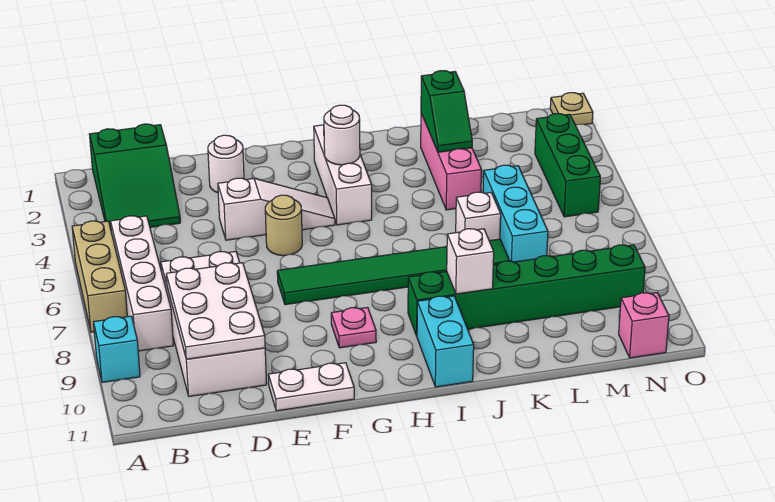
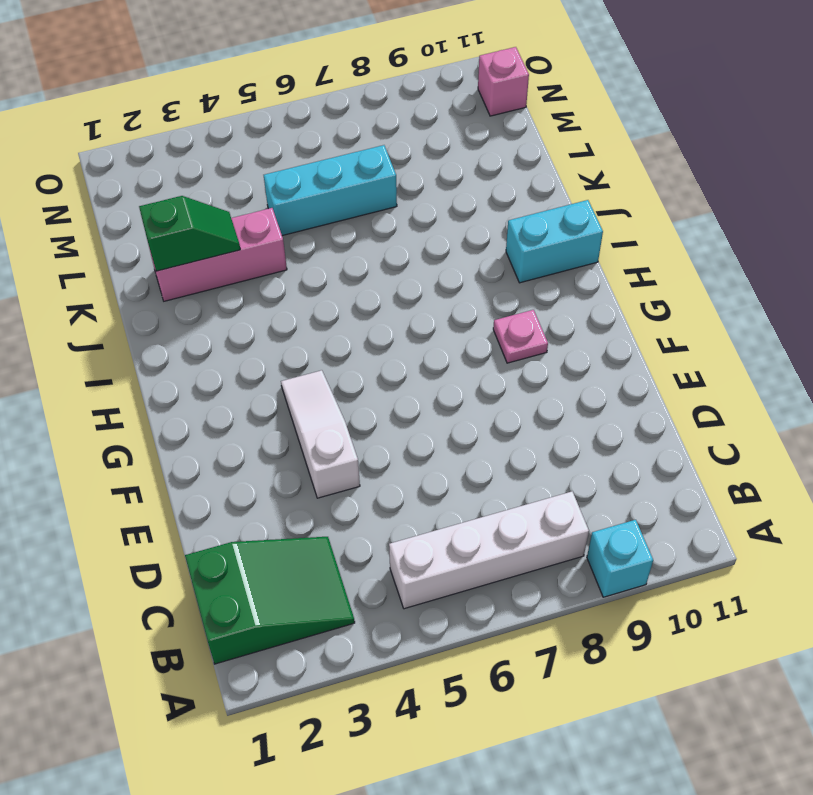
none -> tan brick A5:A7 level 1
none -> white brick C7:D10 level 1
none -> white round brick E2 level 1

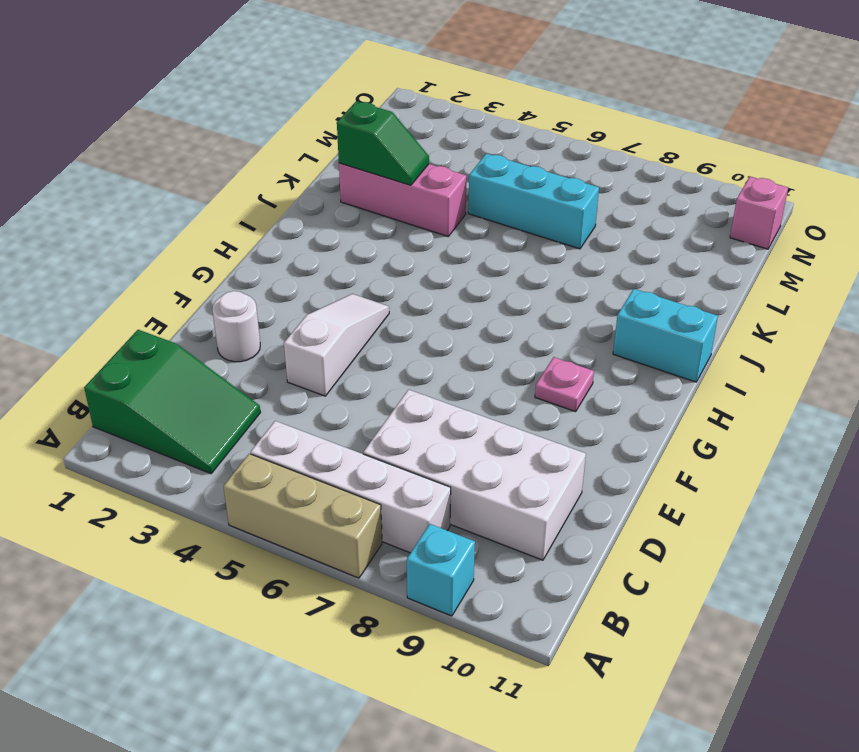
none -> white plate E11:F11 level 1
none -> tan round brick F5 level 1
none -> green tile F7:K7 level 1

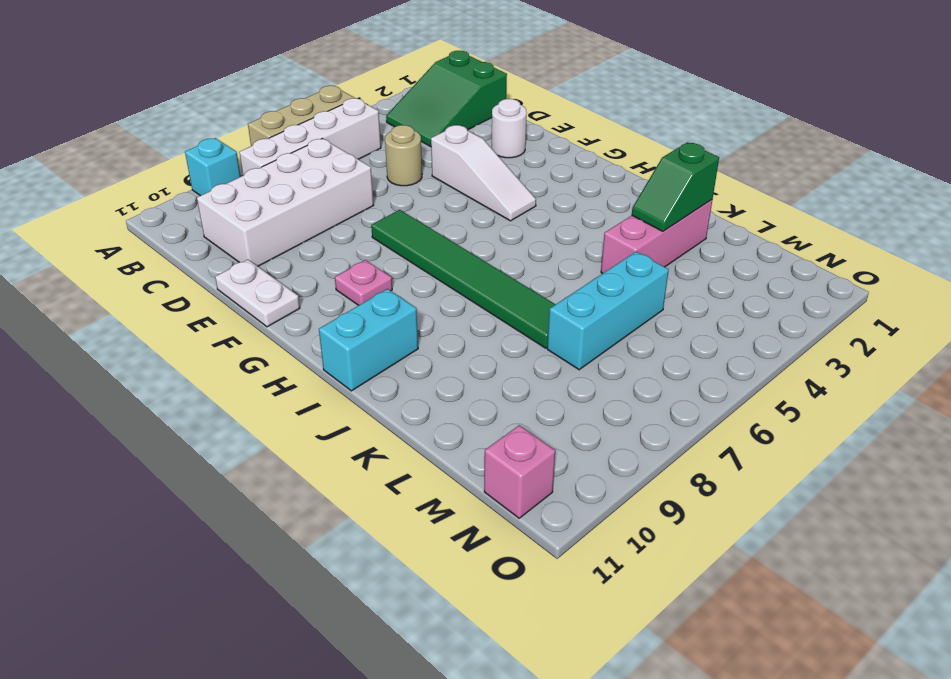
tan round brick D5 level 1 -> tan round brick F5 level 1
none -> white brick H2:H4 level 1
none -> green brick I9:N9 level 1
none -> white brick K6 level 1

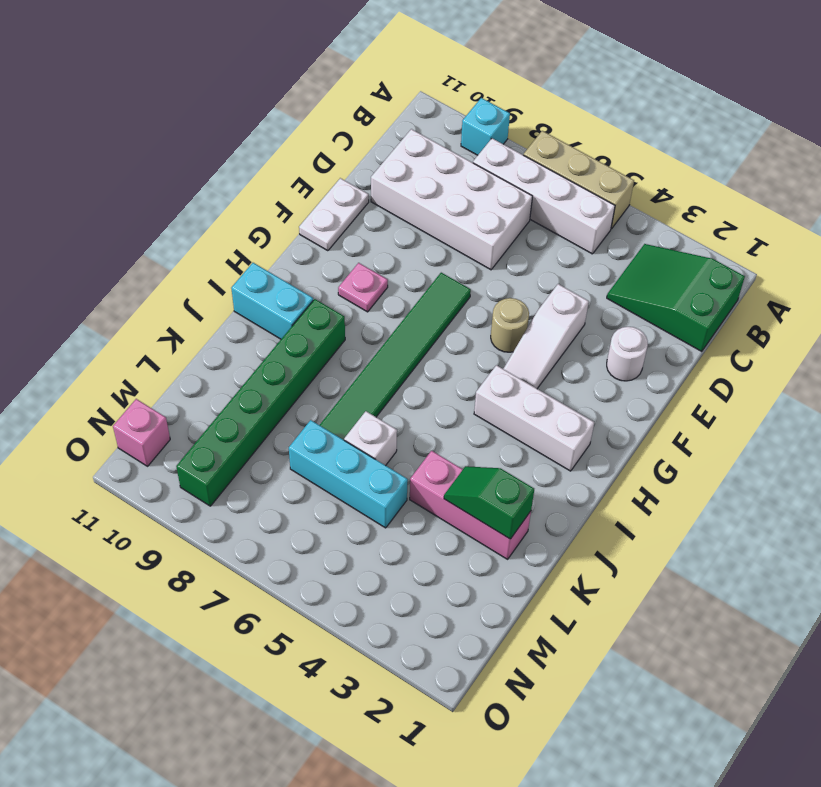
none -> green brick N3:N5 level 1
none -> tan plate O1 level 1
none -> white plate C8:D10 level 2

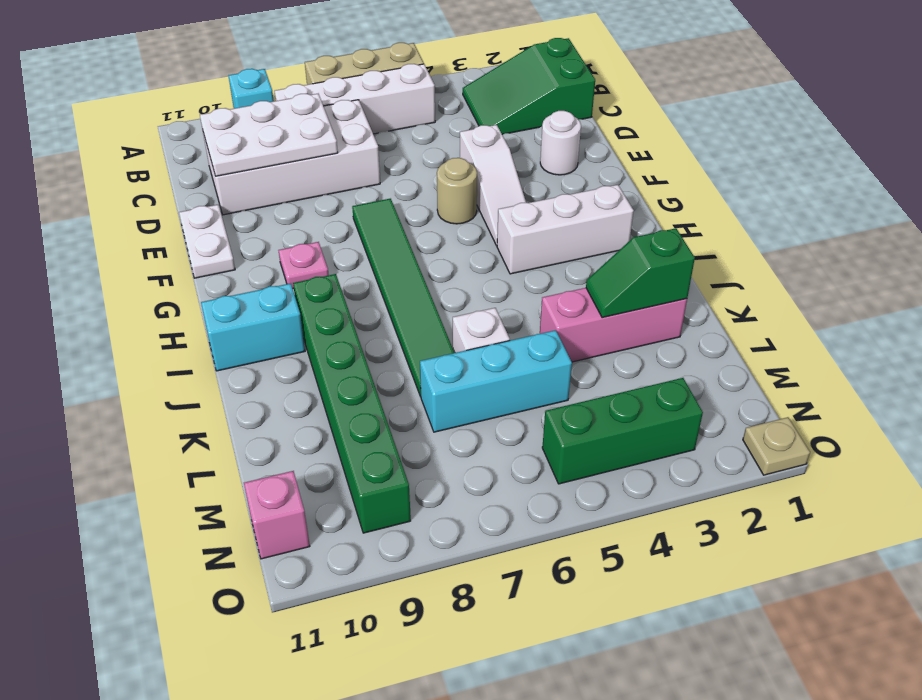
none -> white round brick H3 level 2
none -> white brick J9 level 2

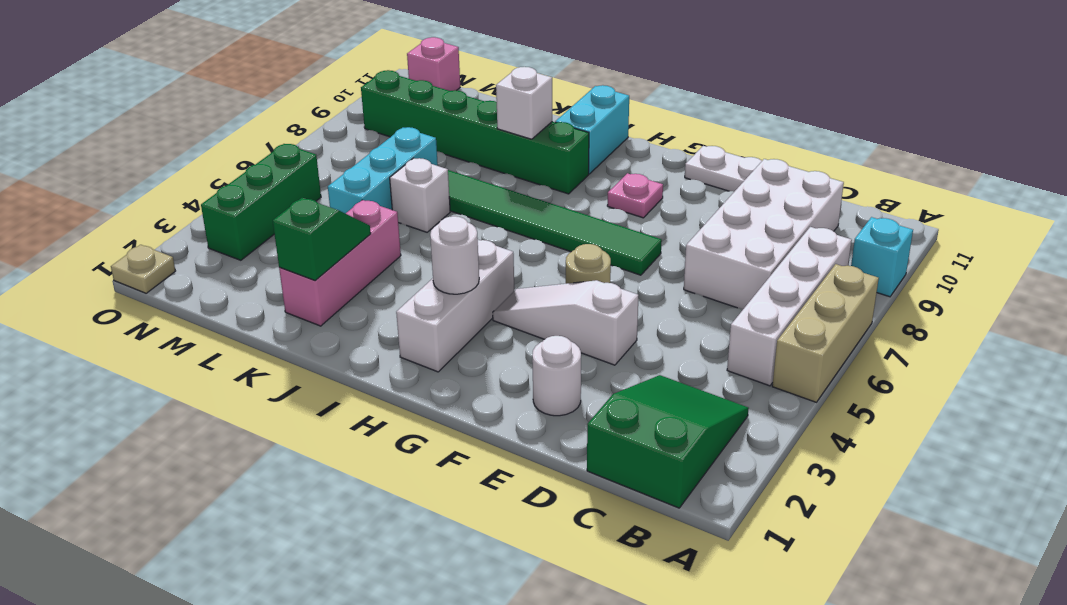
none -> white plate C8:D10 level 2

